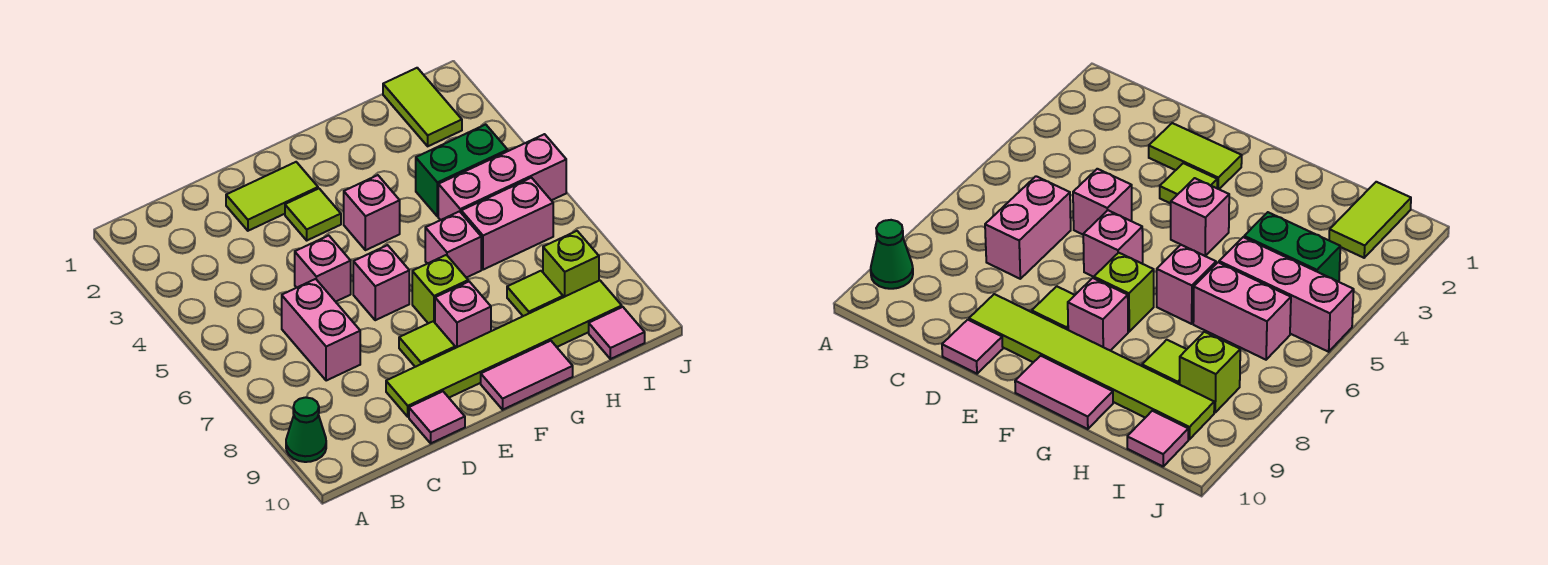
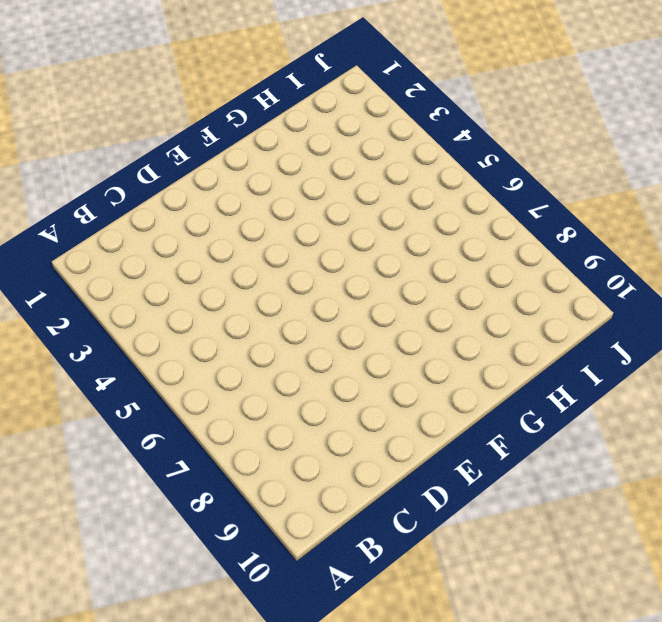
none -> green cone A9 level 1
none -> pink brick C6:C7 level 1
none -> lime tile D2:E2 level 1

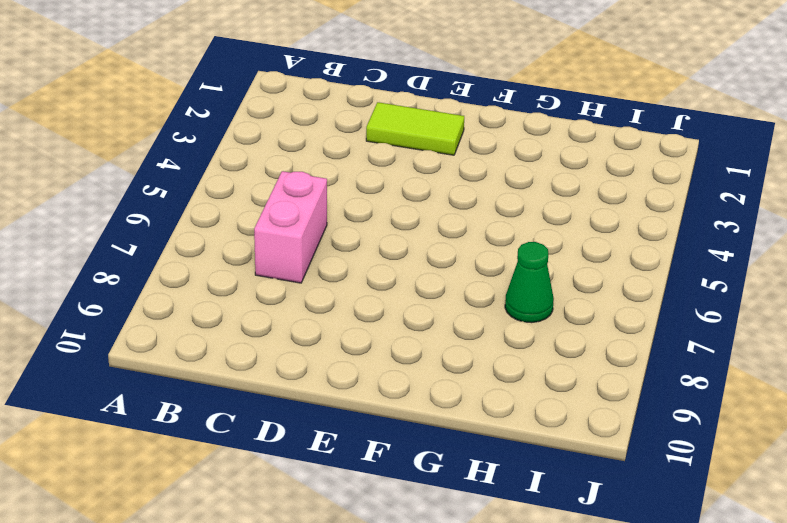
green cone H7 level 1 -> green cone A9 level 1
none -> pink brick D5 level 1
none -> lime tile D9:I9 level 1
none -> pink tile D10 level 1

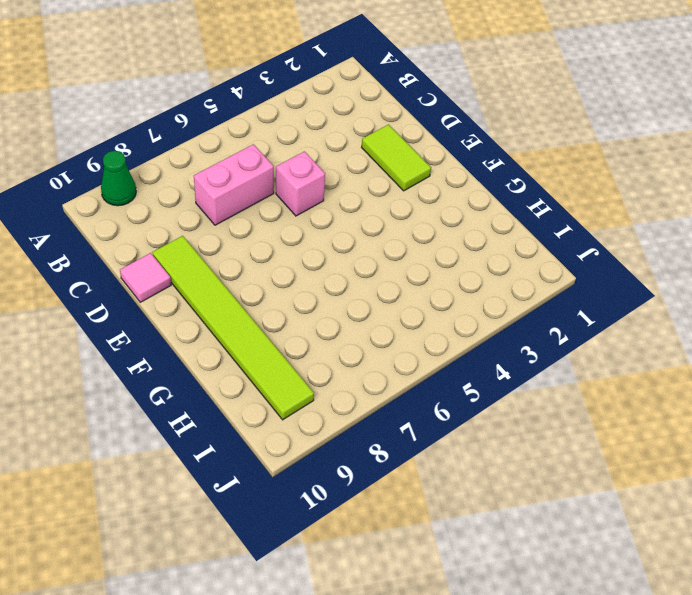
none -> lime tile E3 level 1
none -> pink brick E6 level 1
none -> lime tile E8 level 1

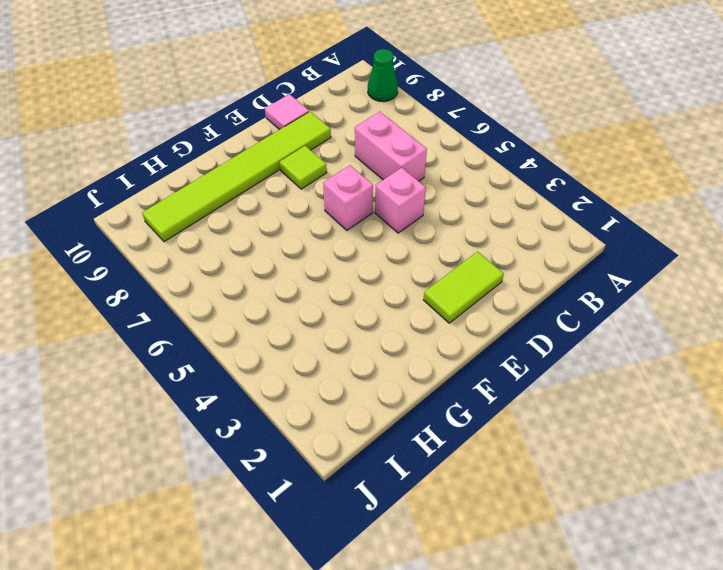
none -> lime tile E3 level 1
none -> pink brick F4 level 1
none -> lime brick F7 level 1

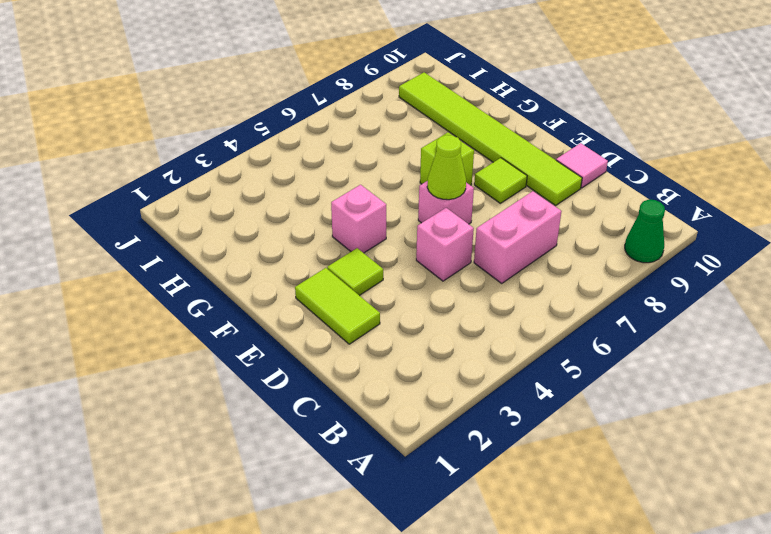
lime cone E6 level 2 -> none
none -> pink brick F8 level 1
none -> pink tile F10:G10 level 1
none -> pink brick G6 level 1

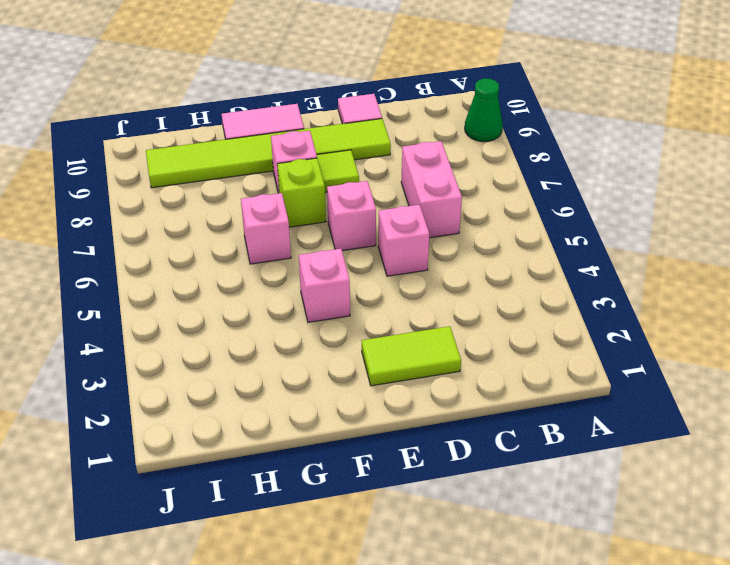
none -> lime tile E3 level 1
none -> green brick H4:I4 level 1
none -> pink brick H5:J5 level 1

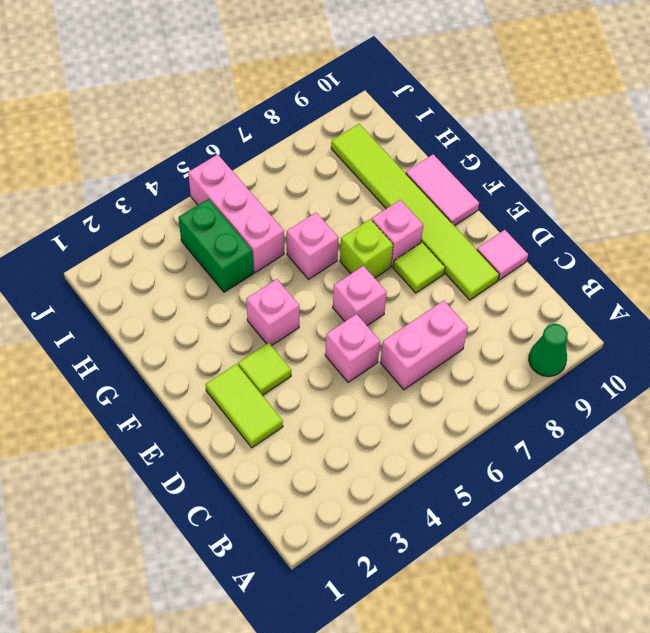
none -> pink brick H6:I6 level 1
none -> lime tile H8 level 1
none -> lime tile I1:I2 level 1

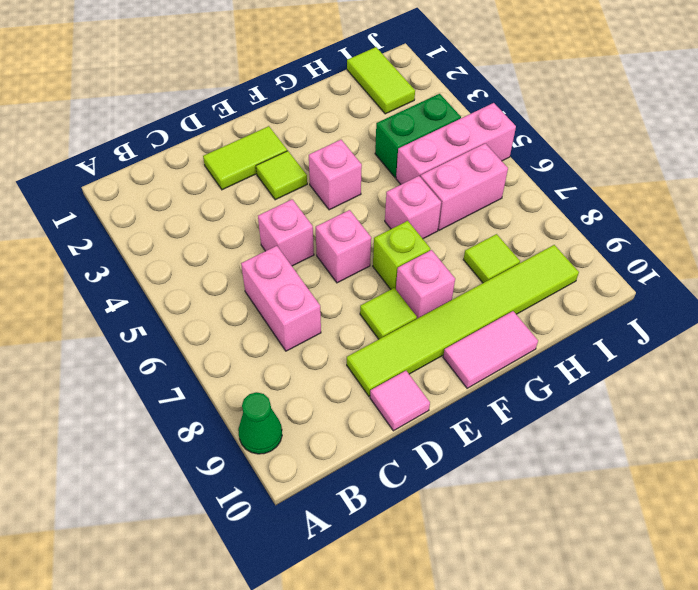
none -> lime brick I8 level 1
none -> pink tile I10 level 1

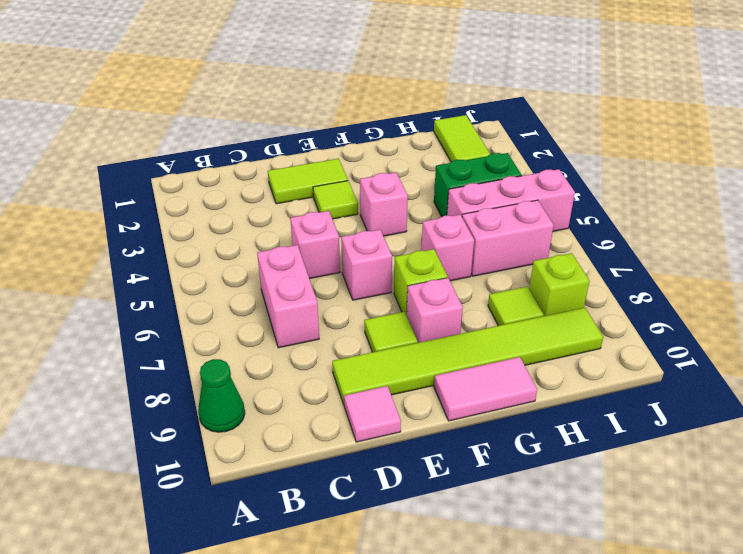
none -> pink tile I10 level 1

